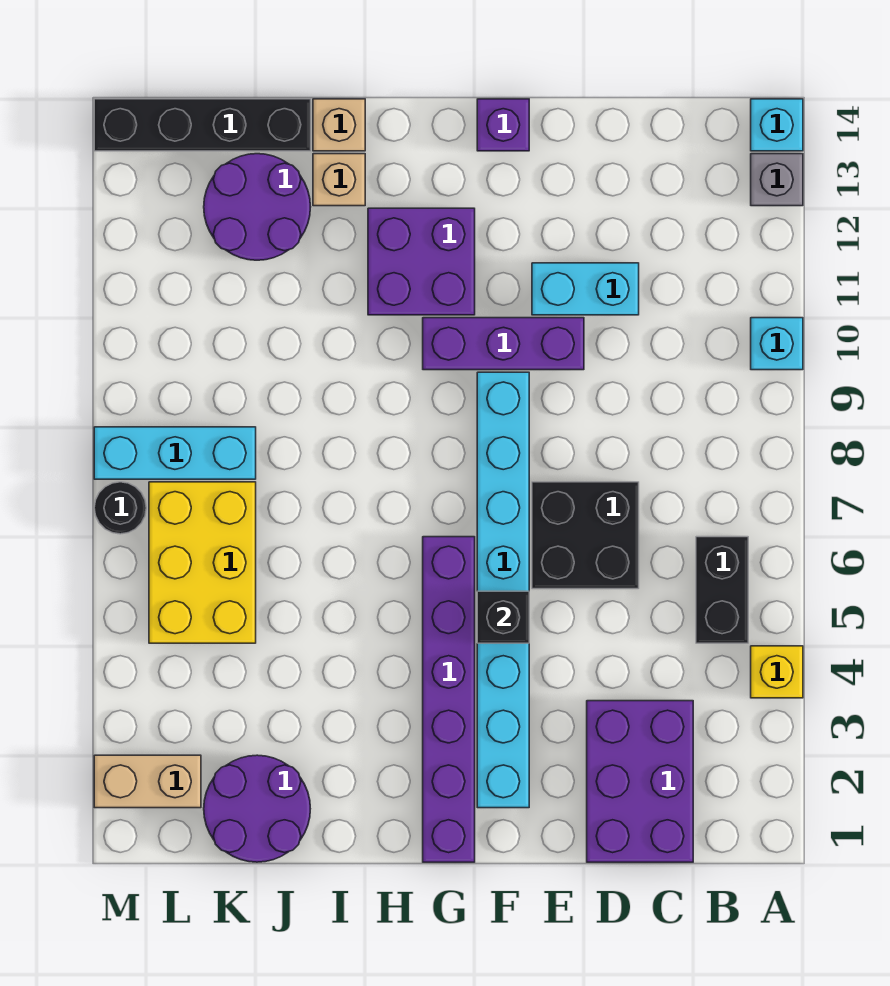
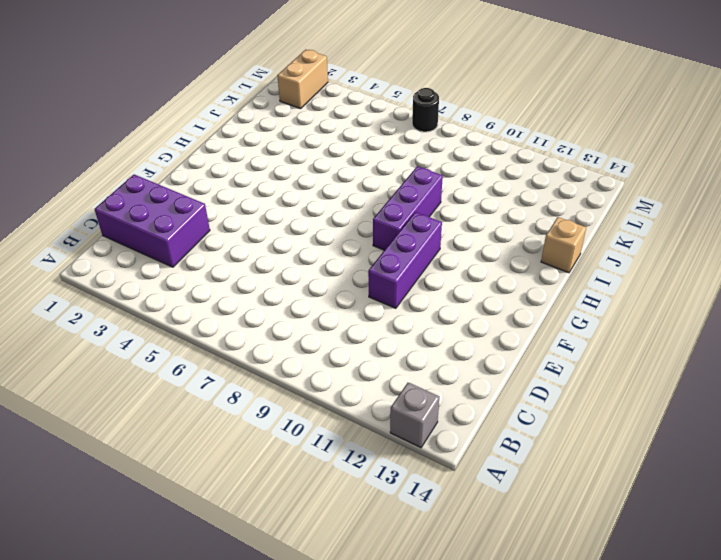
purple brick G9:I9 level 1 -> none
none -> yellow brick A4 level 1
none -> cyan brick A10 level 1
none -> cyan brick A14 level 1

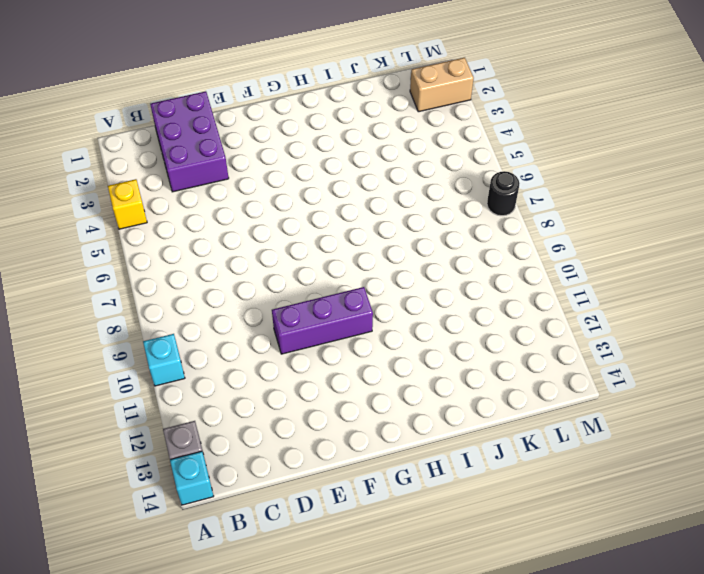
none -> black brick B5:B6 level 1
none -> black brick D6:E7 level 1
none -> cyan brick D11:E11 level 1

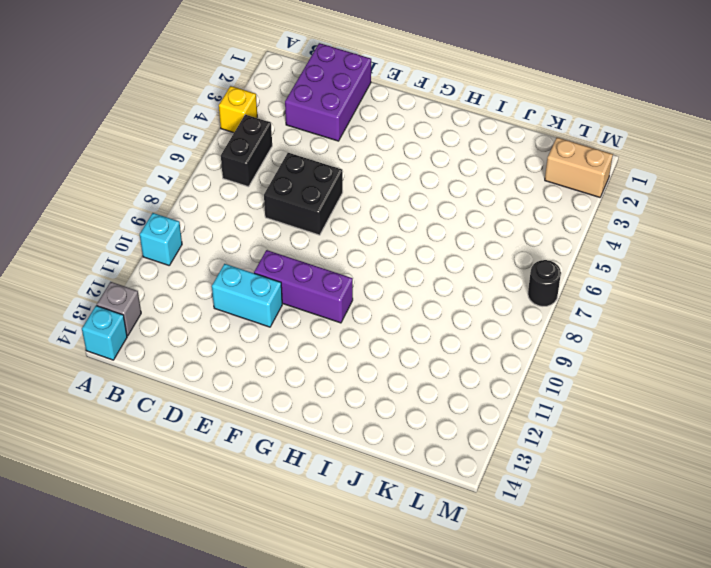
none -> cyan brick F2:F9 level 1
none -> purple brick F14 level 1
none -> purple brick G1:G6 level 1

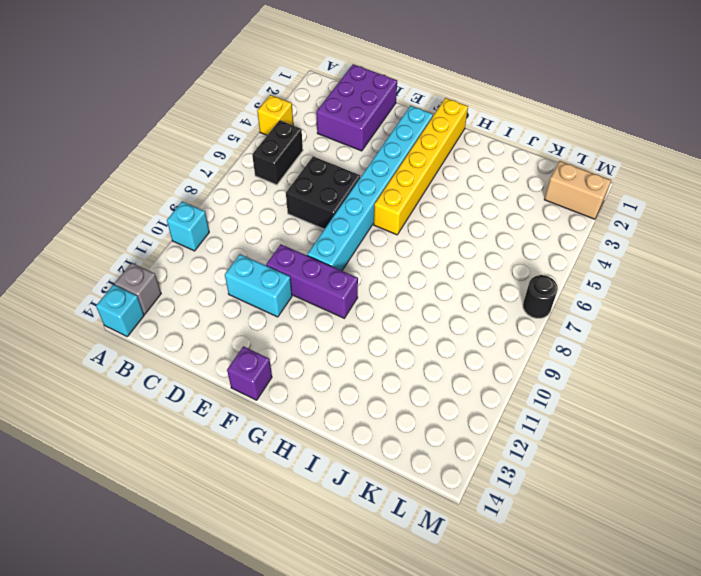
yellow brick G1:G6 level 1 -> purple brick G1:G6 level 1
none -> purple brick G11:H12 level 1
none -> tan brick I13 level 1
none -> tan brick I14 level 1

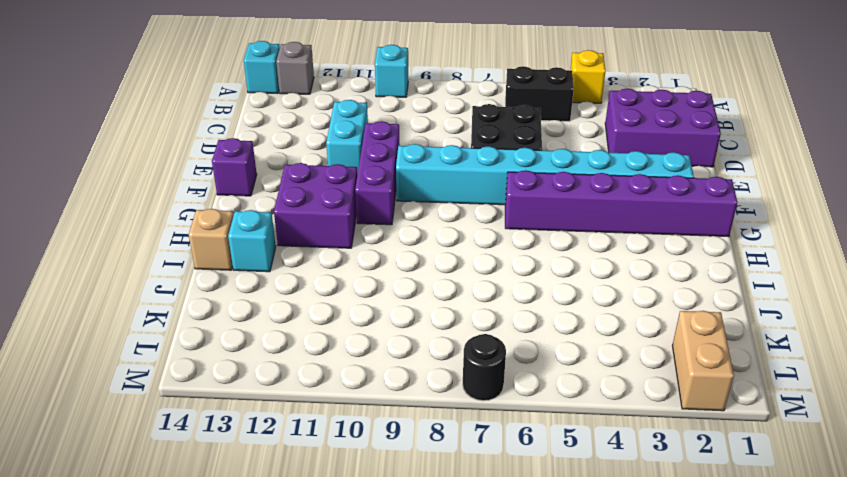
cyan brick I13 level 1 -> tan brick I13 level 1
none -> purple round brick J1:K2 level 1
none -> purple round brick J12:K13 level 1
none -> black brick J14:M14 level 1

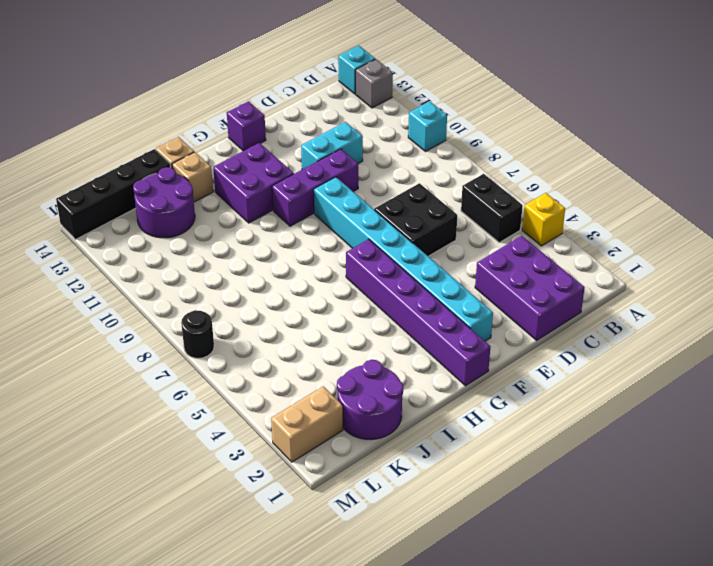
none -> yellow brick K5:L7 level 1
none -> cyan brick K8:M8 level 1
none -> black brick F5 level 2

